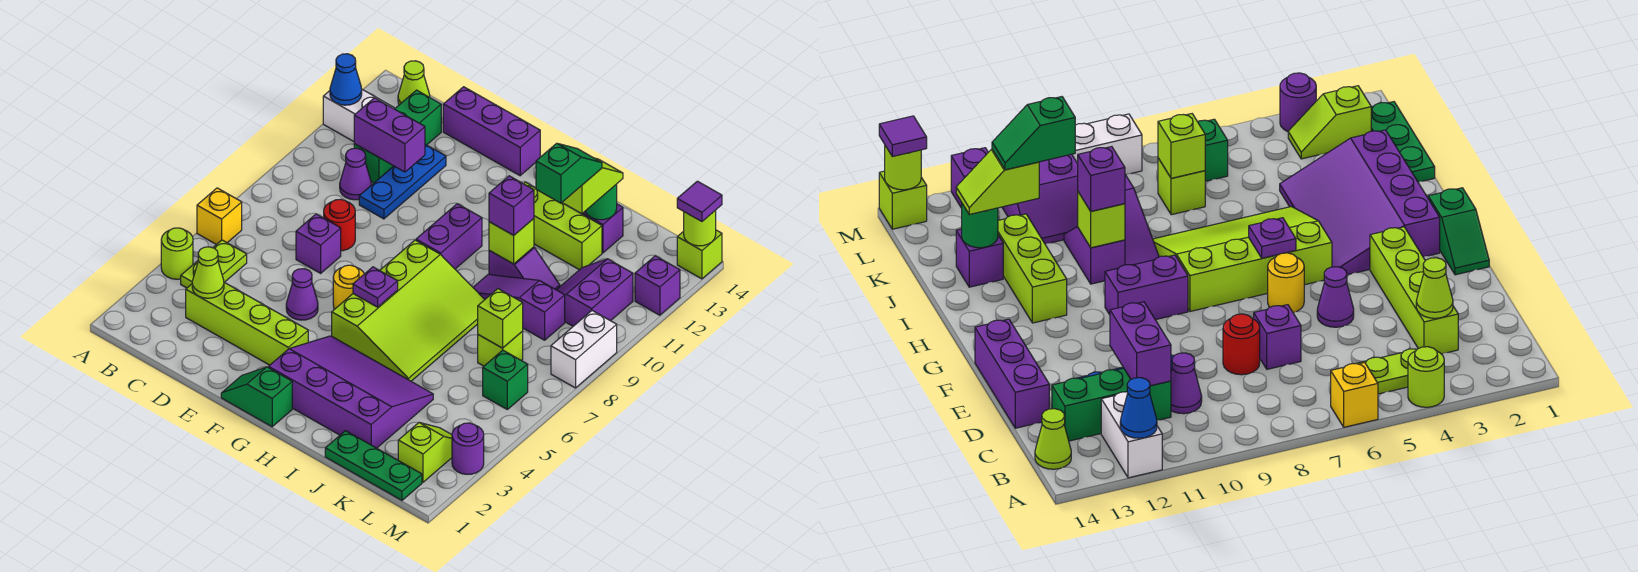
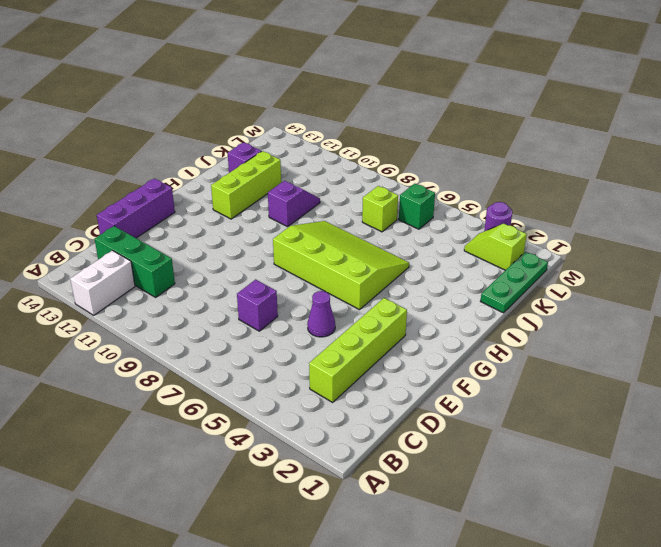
none -> lime round brick A4 level 1
none -> yellow brick A6 level 1
none -> lime plate B4:B5 level 1
none -> lime cone B14 level 1

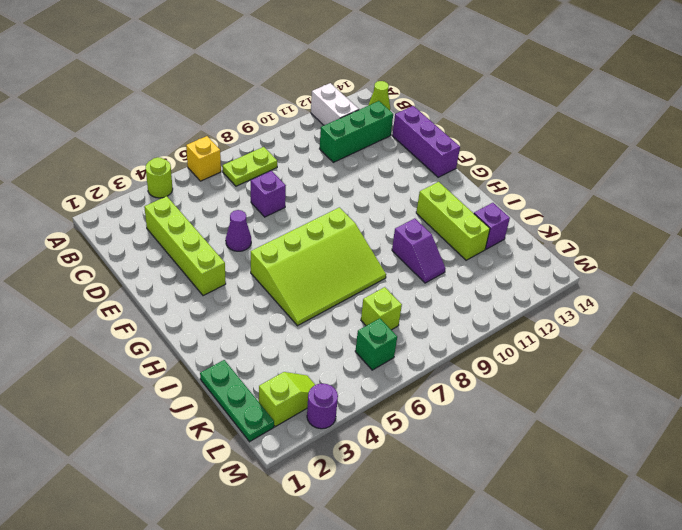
lime plate B7:B8 level 1 -> lime plate B4:B5 level 1
none -> purple cone C10 level 1
none -> red round brick D8 level 1
none -> blue plate D10:D12 level 1
none -> green slope F1:G1 level 1 top G

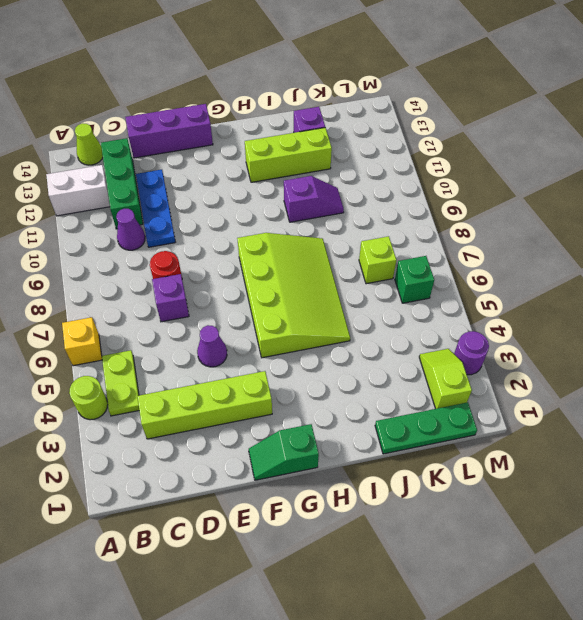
none -> yellow round brick F6 level 1
none -> purple slope G2:J4 level 1 top 2
none -> purple brick G9:G10 level 1
none -> purple slope I9:K9 level 1 top K

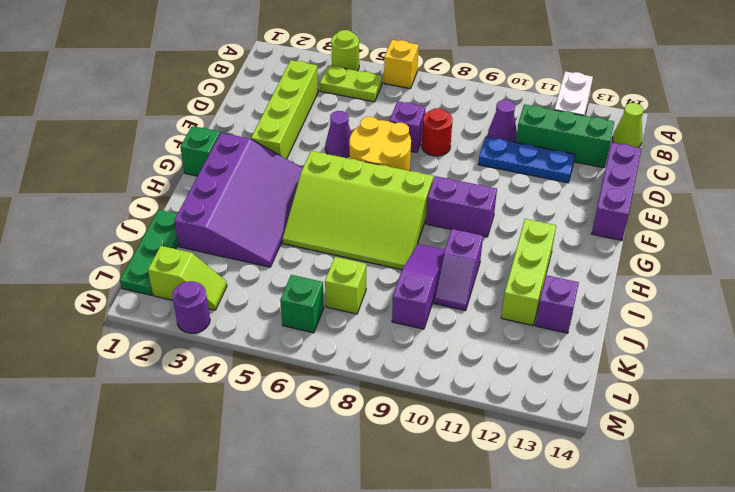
yellow round brick E6:F7 level 1 -> yellow round brick F6 level 1
none -> purple slope K10:L11 level 1 top L
none -> white brick M8:M9 level 1
none -> purple brick M12 level 1
none -> lime brick M14 level 1

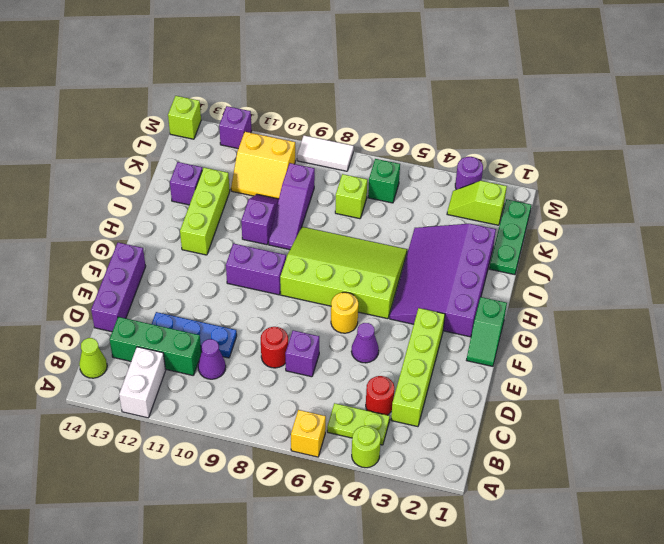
red round brick C4 level 1 -> none
yellow slope K10:L11 level 1 top L -> purple slope K10:L11 level 1 top L
white tile M8:M9 level 1 -> white brick M8:M9 level 1
none -> blue cone A12 level 2
none -> lime cone C3 level 2
none -> purple brick C11:D11 level 2
none -> purple plate G6 level 2

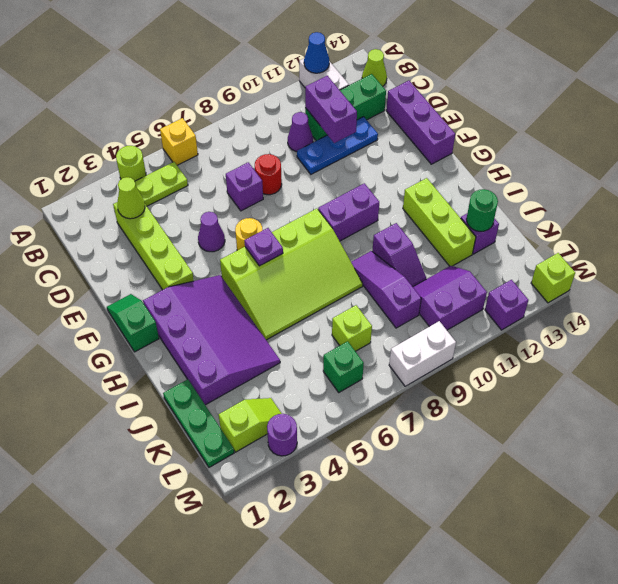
none -> lime brick I10 level 2
none -> lime brick K7 level 2
none -> lime round brick M14 level 2
none -> purple brick I10 level 3

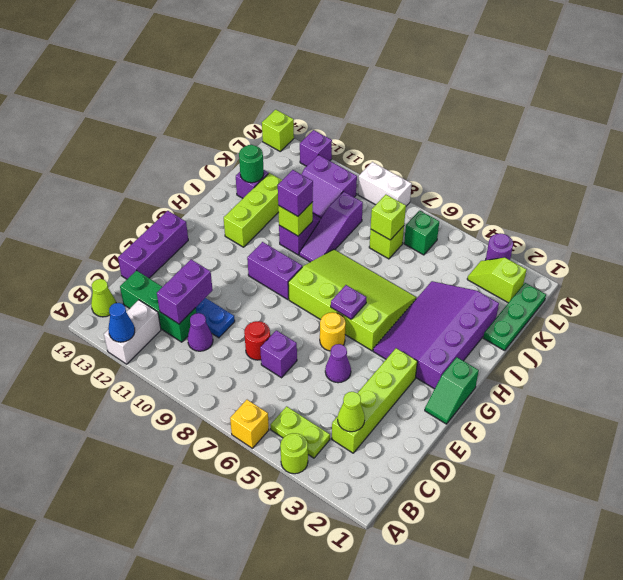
none -> lime round brick M14 level 2
none -> lime slope J12:J13 level 3 top 12
none -> purple tile M14 level 3
none -> green slope J11:J12 level 4 top 11

